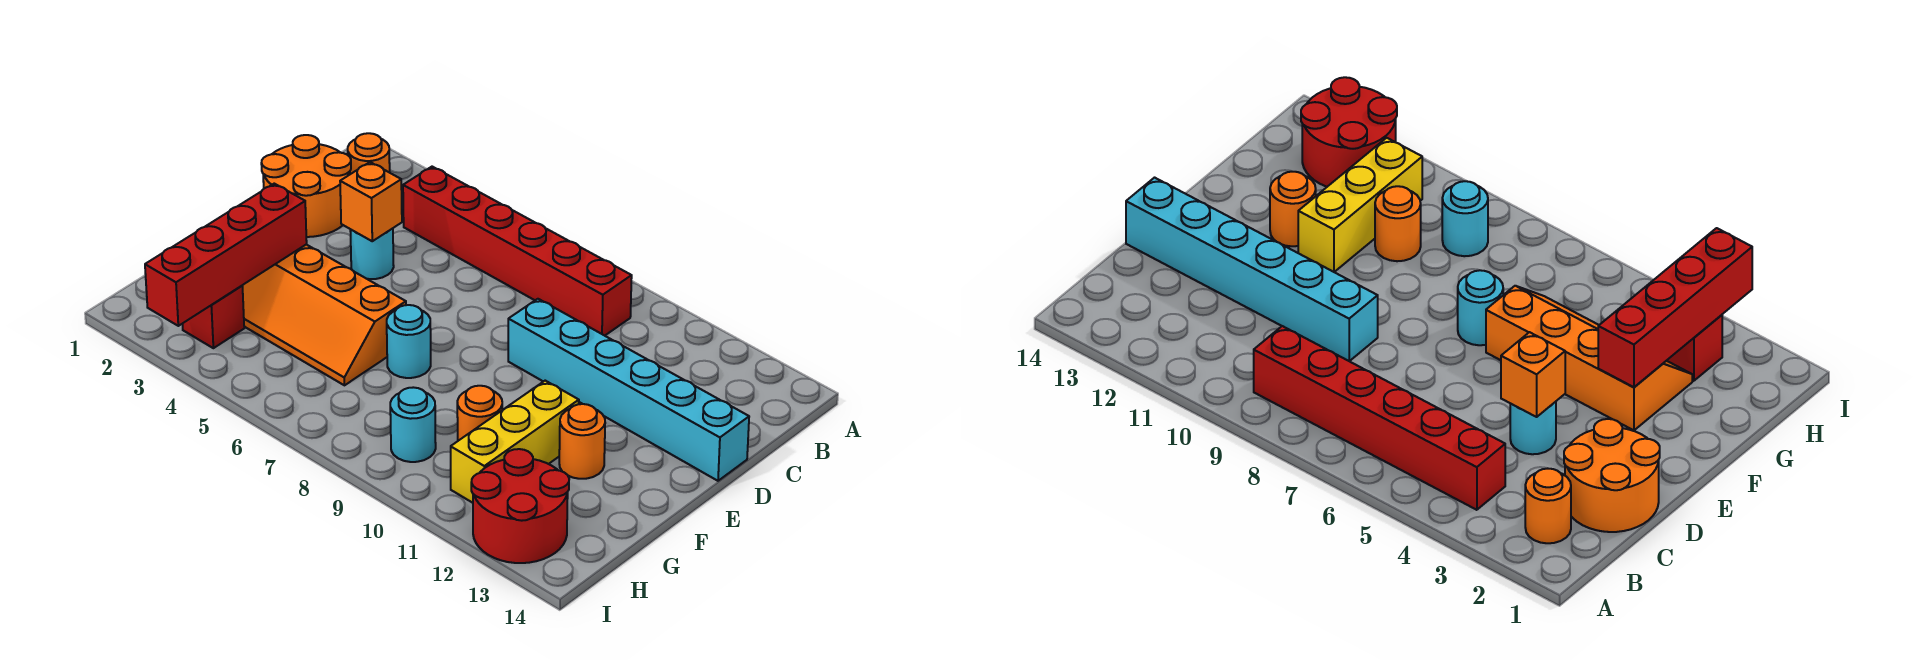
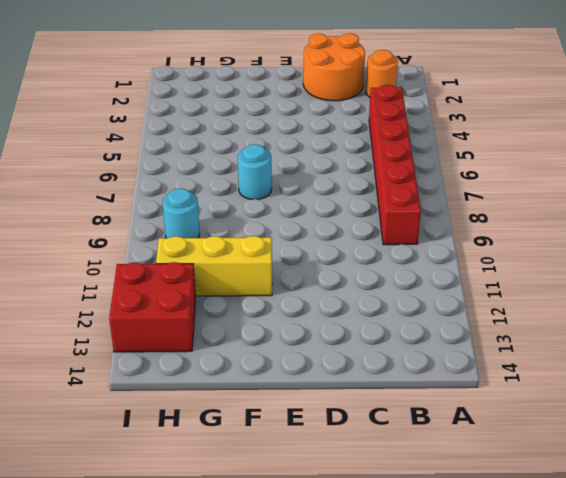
red brick H12:I13 level 1 -> red round brick H12:I13 level 1
none -> cyan round brick D4 level 1
none -> cyan brick D9:D14 level 1
none -> orange slope F3:G6 level 1 top F

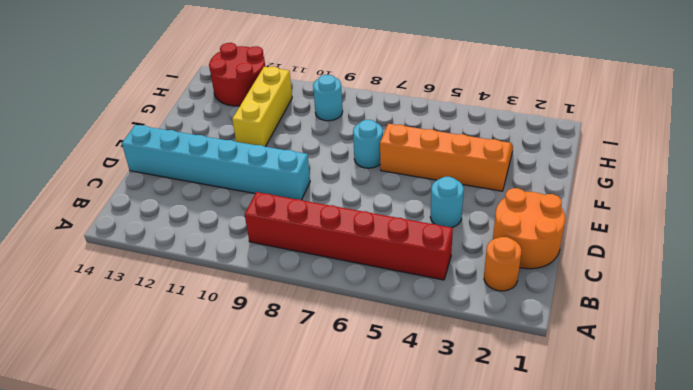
none -> orange round brick F12 level 1
none -> orange round brick G10 level 1
none -> red brick H3 level 1

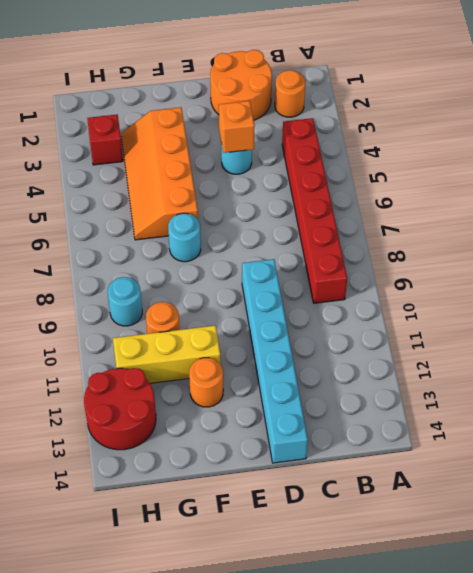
none -> red brick F3:I3 level 2

